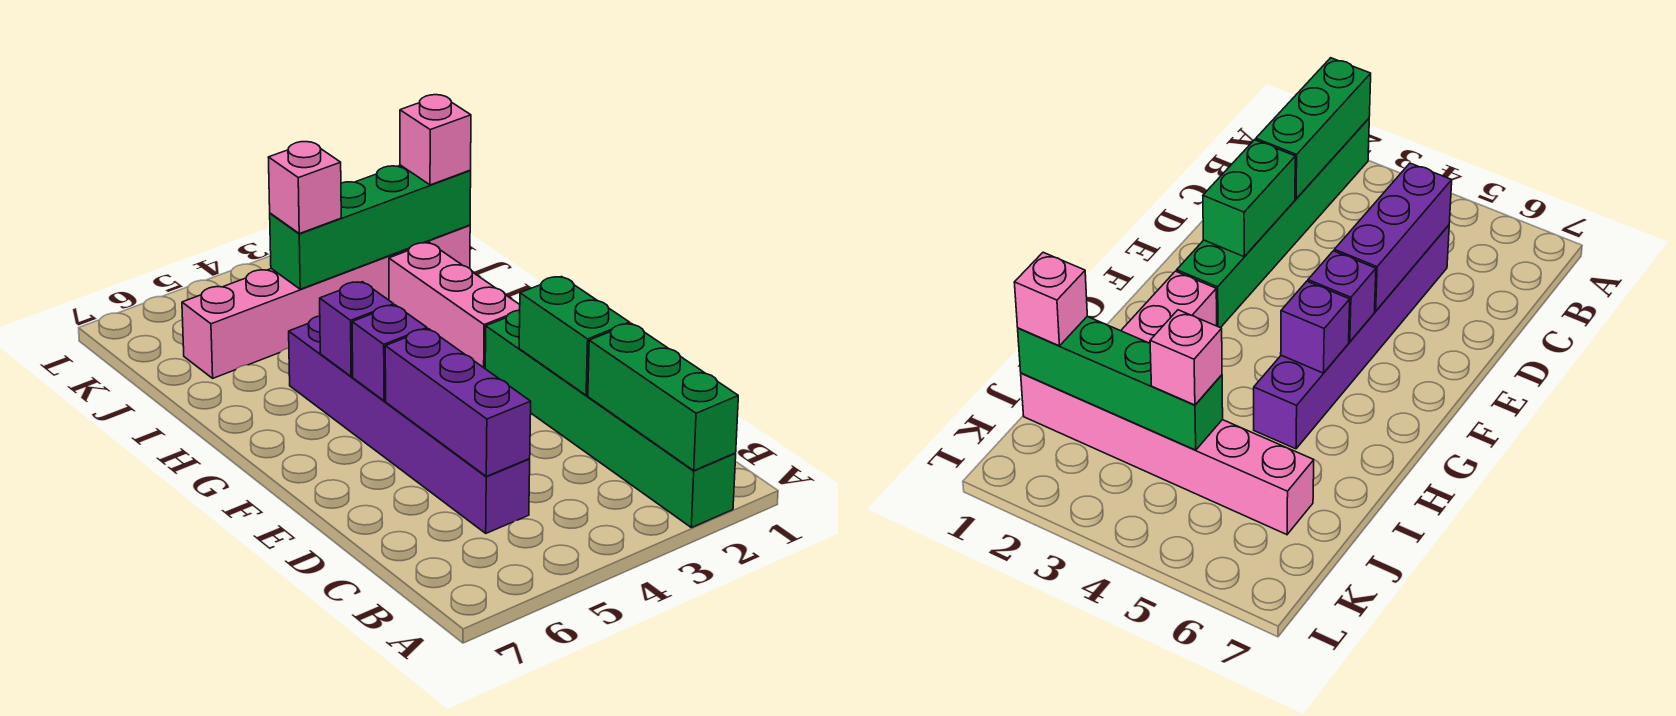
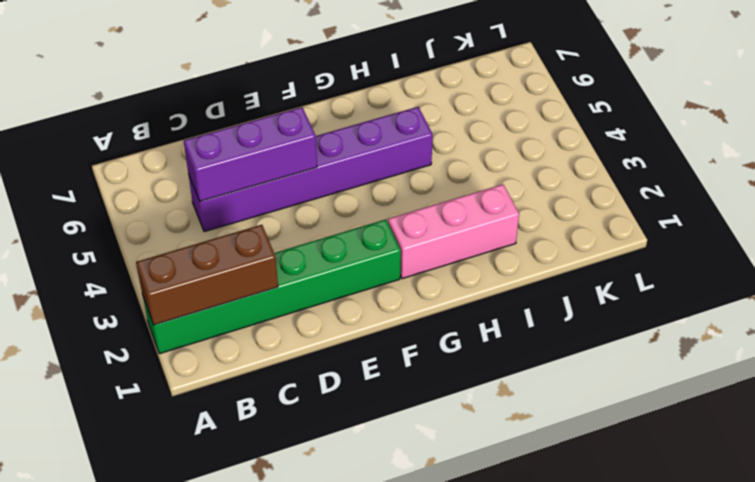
brown brick A2:C2 level 2 -> green brick A2:C2 level 2
none -> pink brick J1:J6 level 1
none -> green brick D2:E2 level 2
none -> purple brick F5 level 2

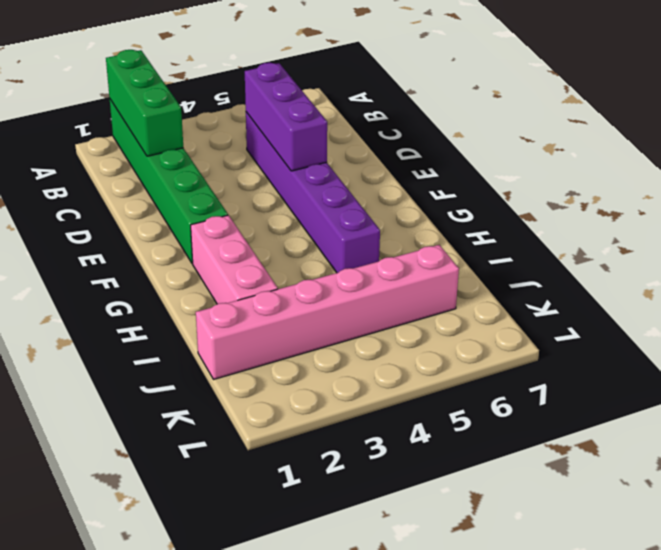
none -> green brick D2:E2 level 2
none -> purple brick F5 level 2
none -> purple brick G5 level 2

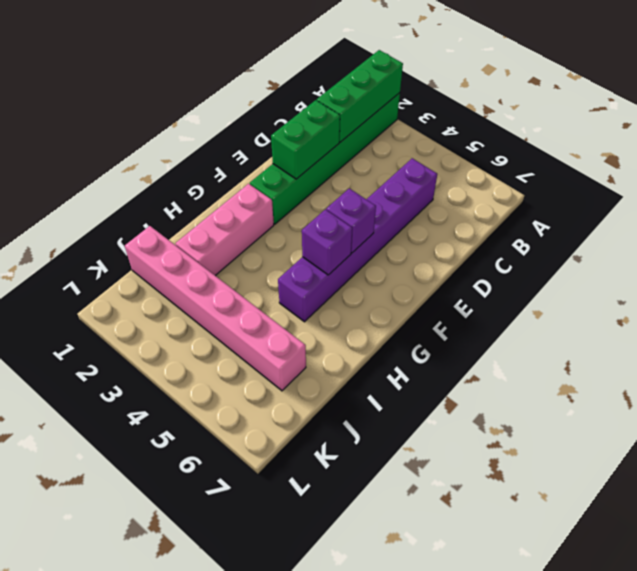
none -> purple brick C5:E5 level 2
none -> green brick J1:J4 level 2
none -> pink brick J1 level 3

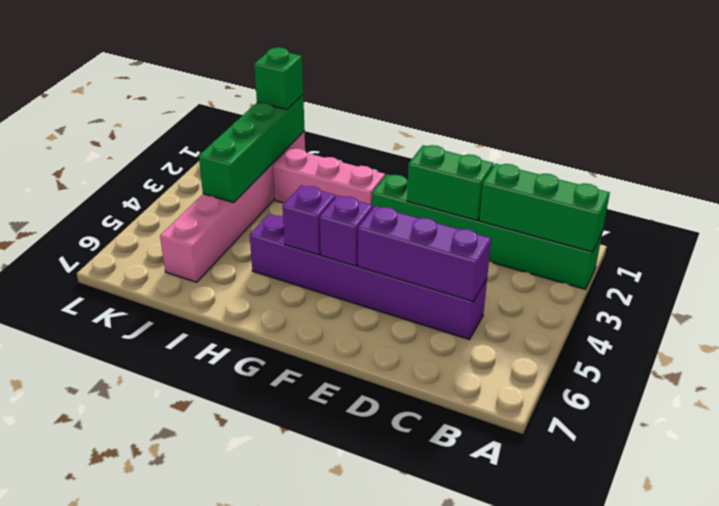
green brick J1 level 3 -> pink brick J1 level 3
none -> pink brick J4 level 3

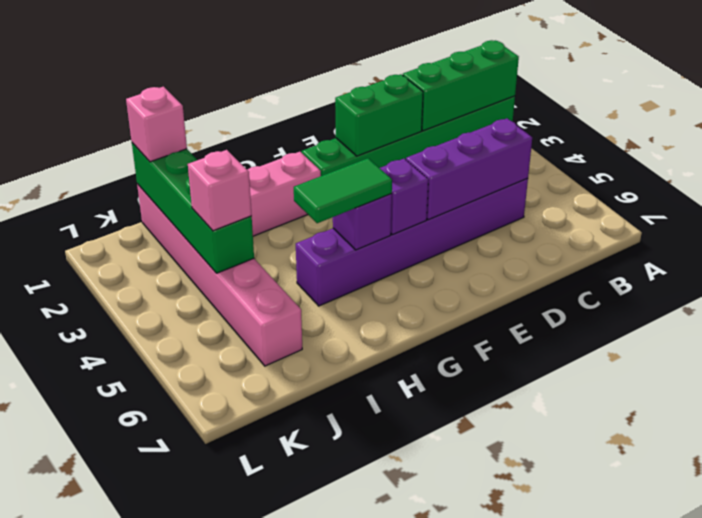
green tile G5:H5 level 3 -> none

